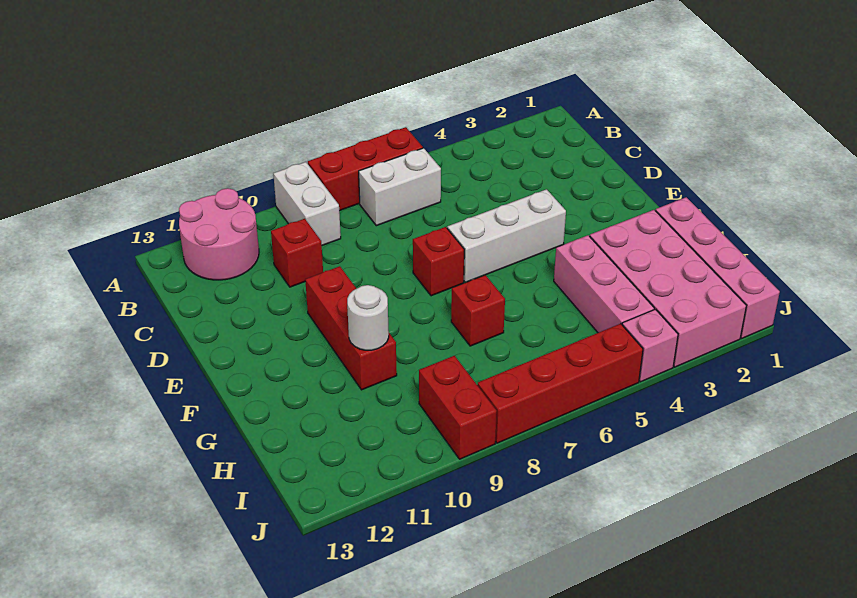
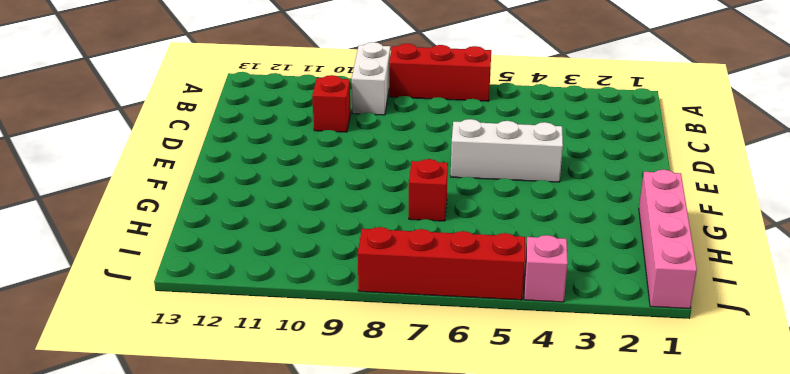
none -> pink round brick A11:B12 level 1
none -> white brick B6:B7 level 1
none -> red brick E7 level 1

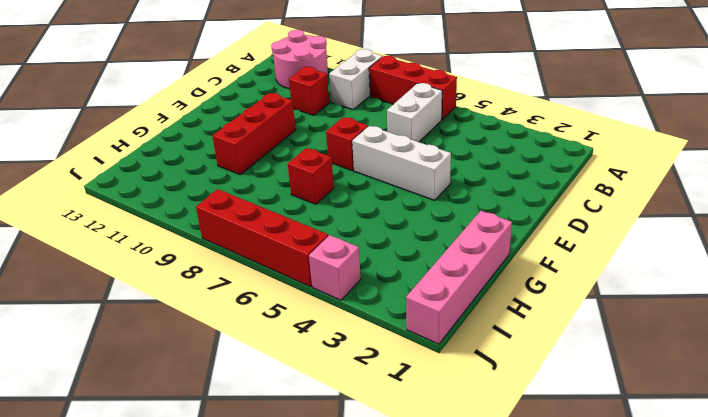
white brick B6:C6 level 1 -> white brick B6:B7 level 1
none -> pink brick G2:J3 level 1
none -> pink brick G4:I4 level 1
none -> red brick I9:J9 level 1

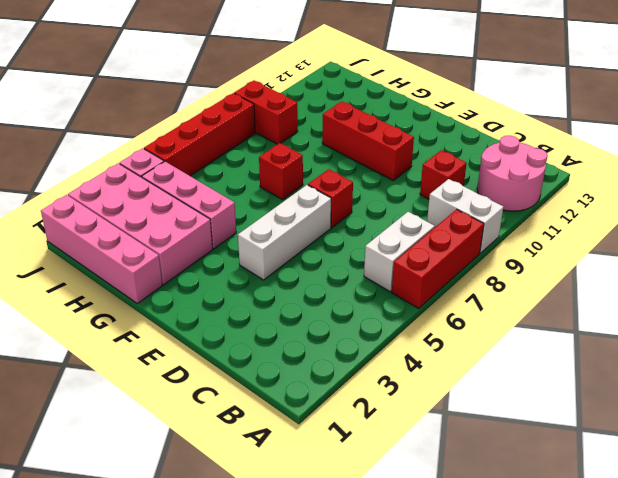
none -> white round brick G10 level 2

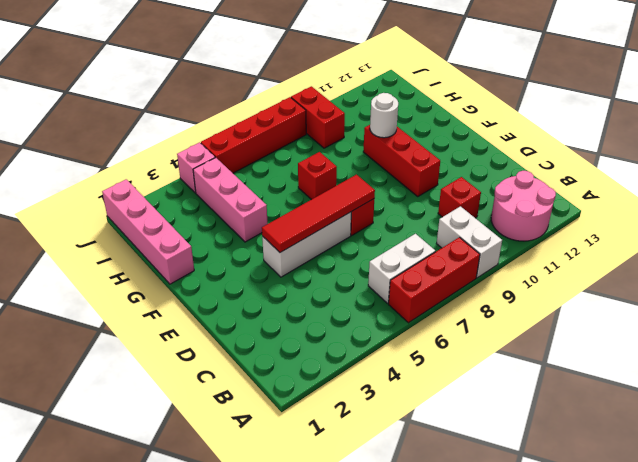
red tile E4:E7 level 2 -> none
none -> pink brick G2:J3 level 1

